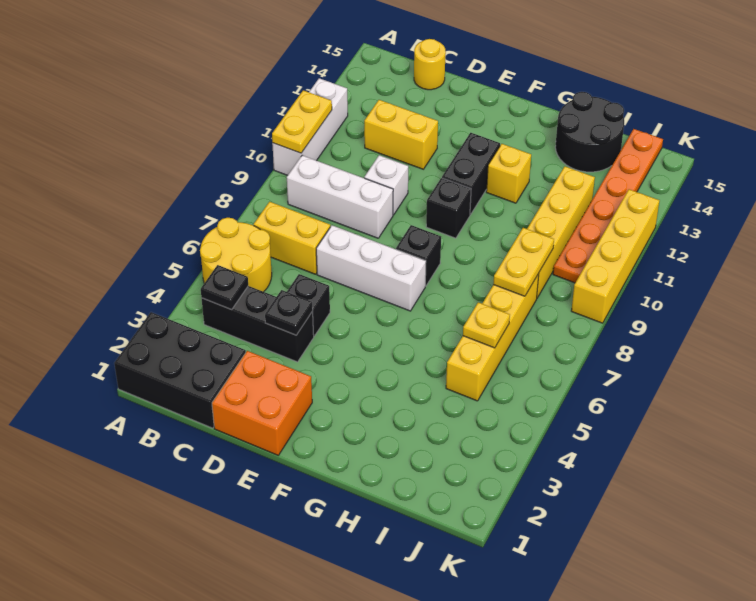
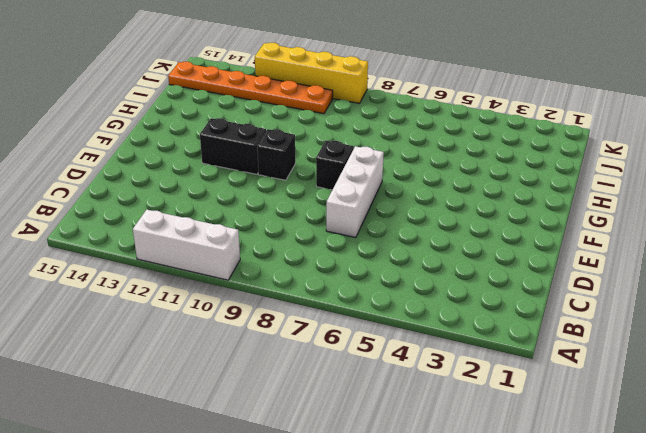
none -> black brick A1:C2 level 1
none -> yellow round brick A5:B6 level 1
none -> black brick B4:D4 level 1

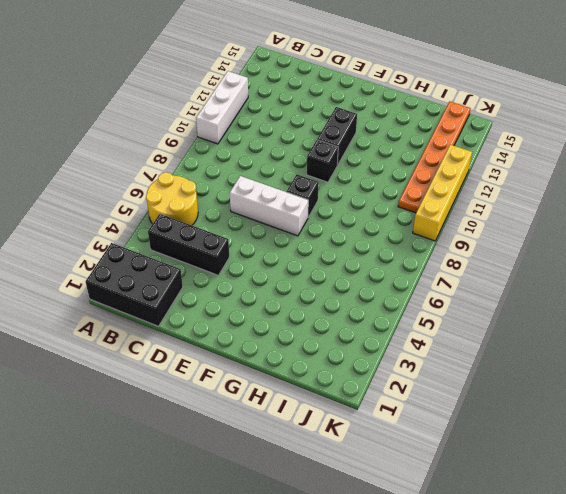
none -> yellow brick B7:C7 level 1
none -> white brick B9:D9 level 1
none -> yellow brick C12:D12 level 1

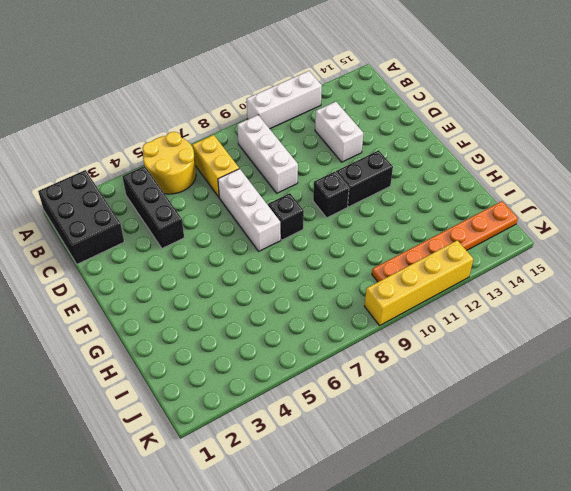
white brick C12:D12 level 1 -> yellow brick C12:D12 level 1
none -> yellow round brick C15 level 1
none -> orange brick D1:E2 level 1
none -> black brick D5 level 1

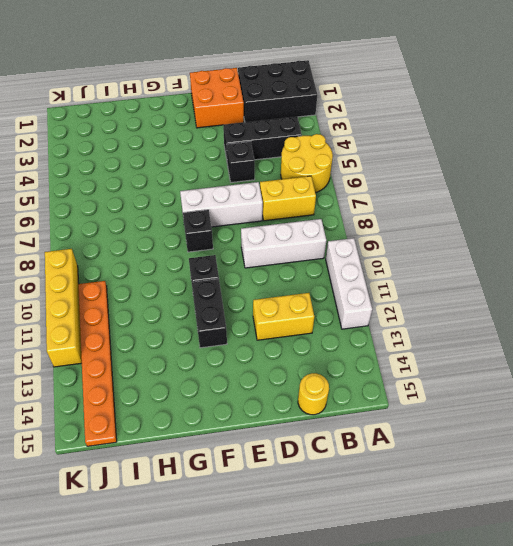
none -> white brick D10 level 1
none -> yellow brick G12 level 1
none -> black round brick H14:I15 level 1

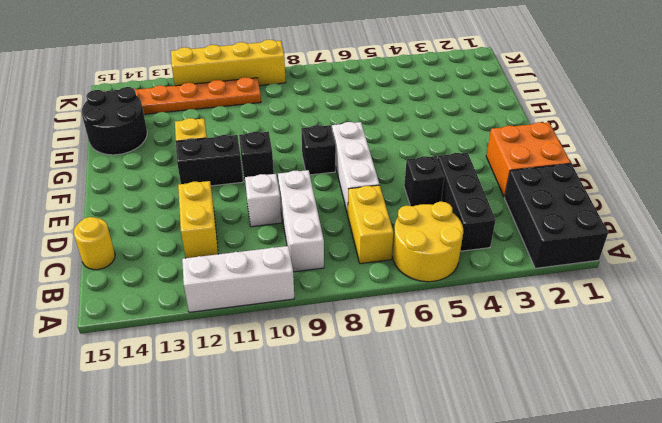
none -> yellow brick I5:I8 level 1
none -> yellow brick I9:I12 level 1
none -> yellow plate A10:A11 level 2

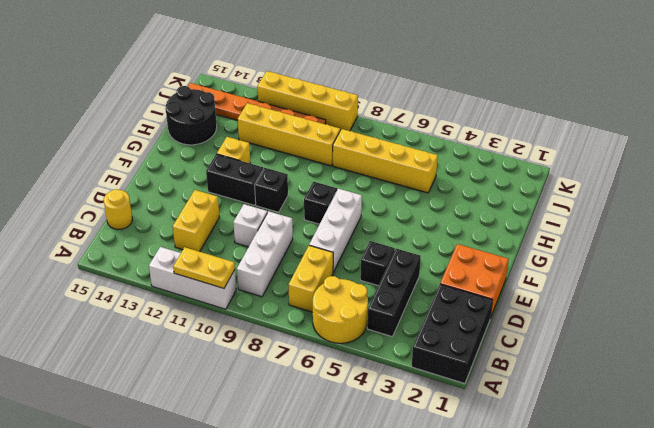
none -> black plate B4 level 2
none -> black plate D4 level 2
none -> yellow plate I6 level 2

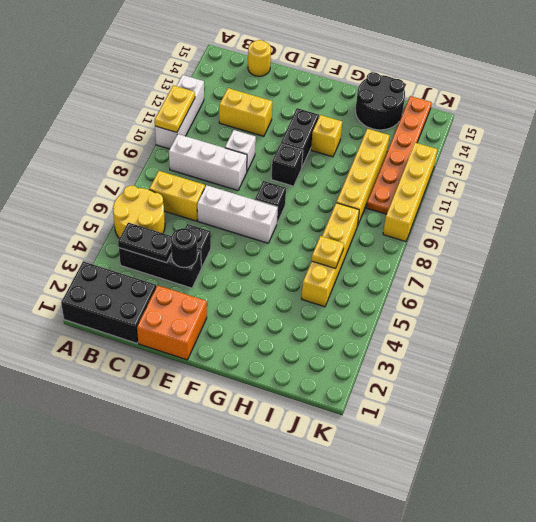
black plate B4:C4 level 2 -> black plate B4 level 2
black round brick D4 level 2 -> black plate D4 level 2
none -> yellow plate I8:I9 level 2

